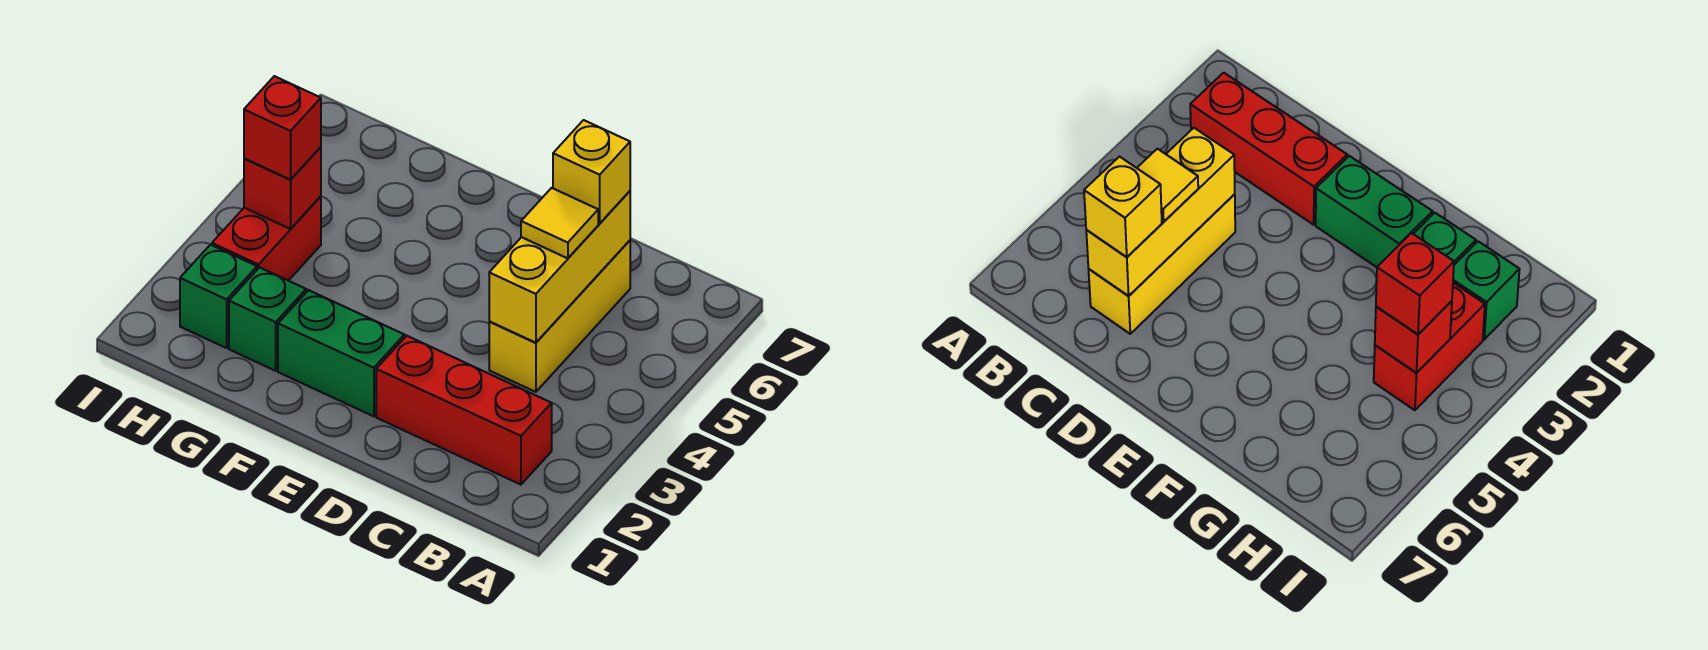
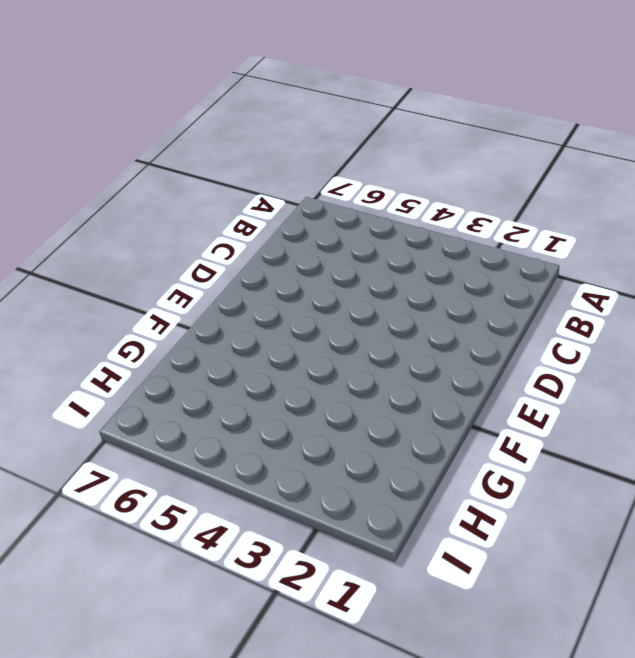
none -> red brick B2:D2 level 1
none -> yellow brick C4:C6 level 1

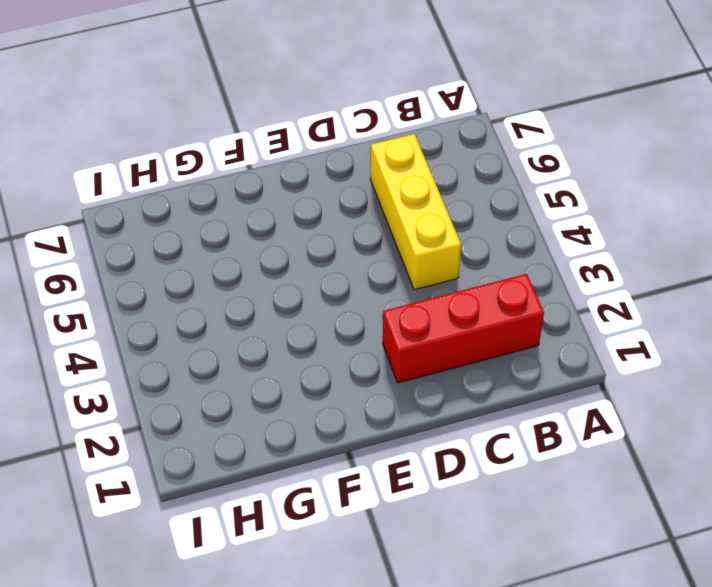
none -> green brick E2:F2 level 1
none -> green brick G2 level 1

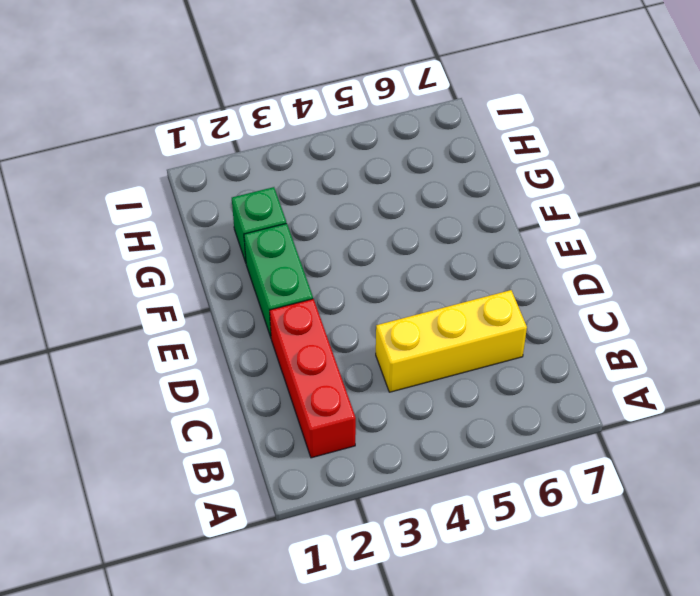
none -> green brick H2 level 1
none -> red brick H3:H4 level 1

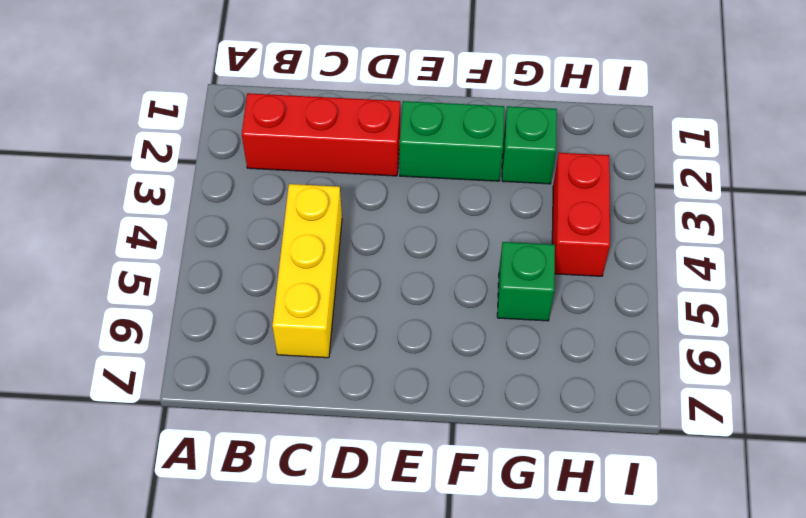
green brick G5 level 1 -> green brick H2 level 1
none -> yellow brick C4:C6 level 2
none -> red brick H4 level 2

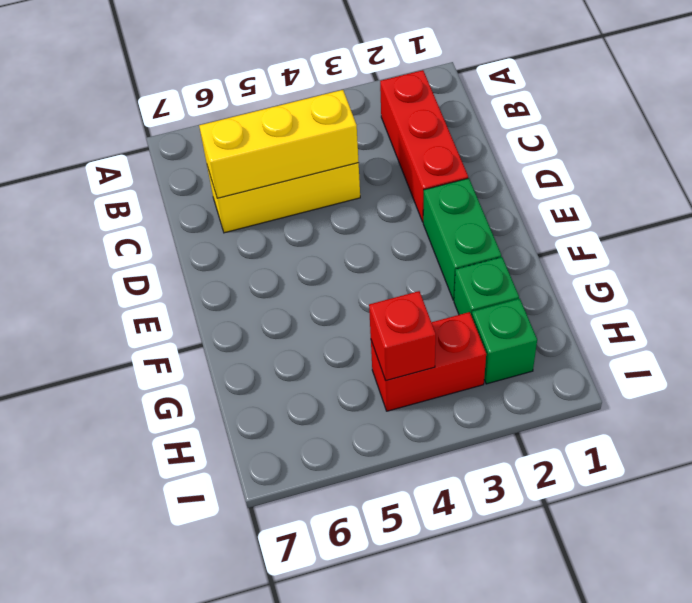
none -> yellow tile C5 level 3
none -> yellow brick C6 level 3

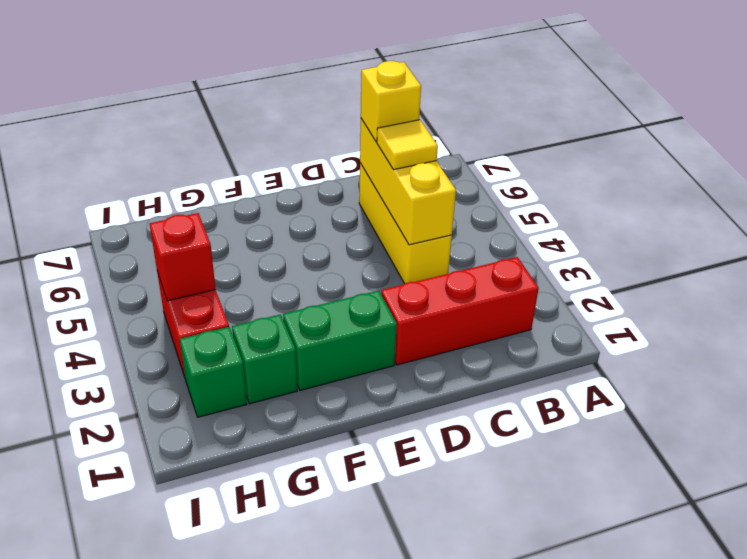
none -> red brick H4 level 3

